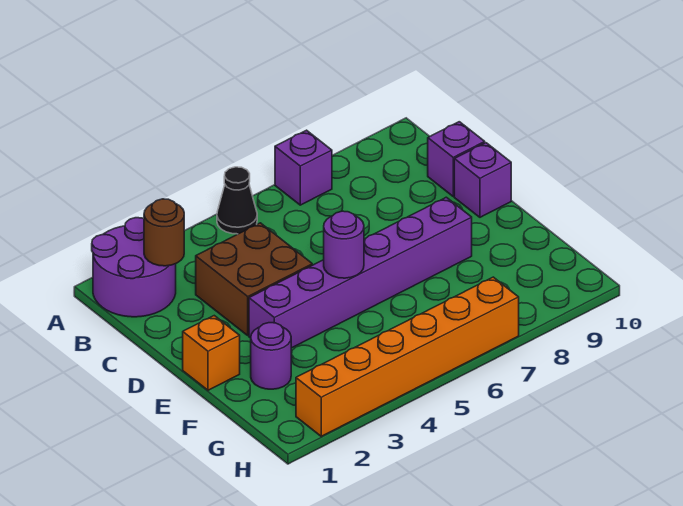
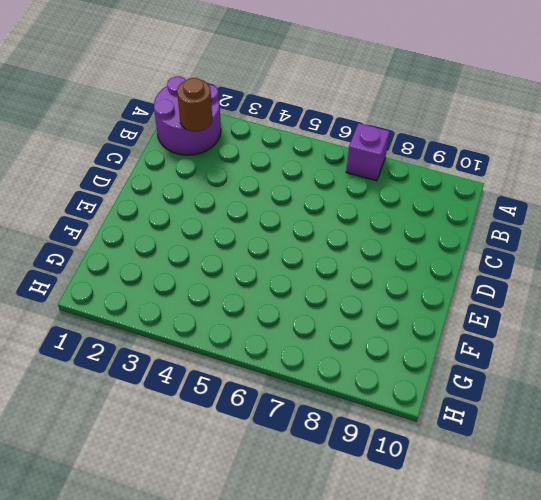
none -> black cone A5 level 1
none -> brown brick C3:D4 level 1
none -> purple brick C10 level 1

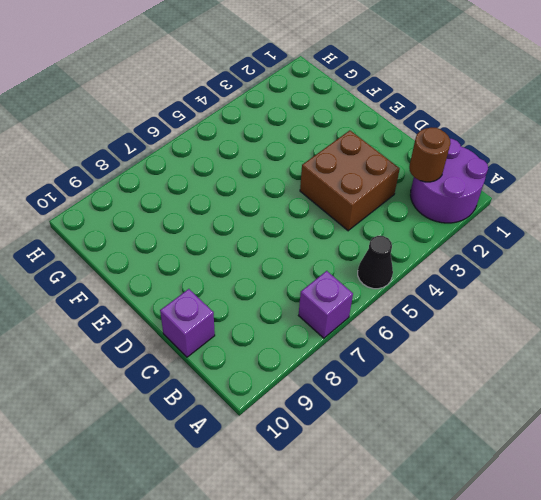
none -> purple brick D10 level 1
none -> orange brick E1 level 1
none -> purple brick E3:E8 level 1

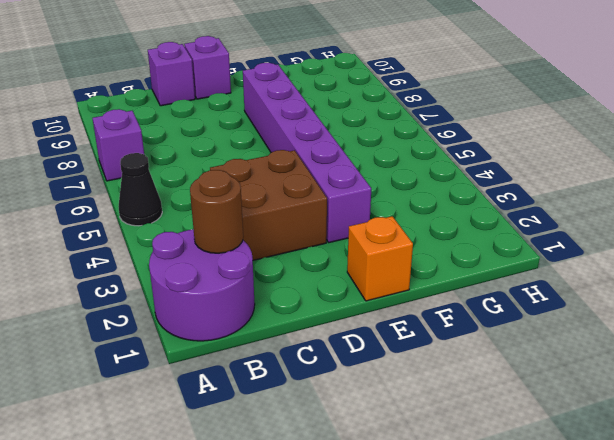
none -> purple round brick F2 level 1
none -> orange brick H2:H7 level 1
none -> purple round brick E5 level 2

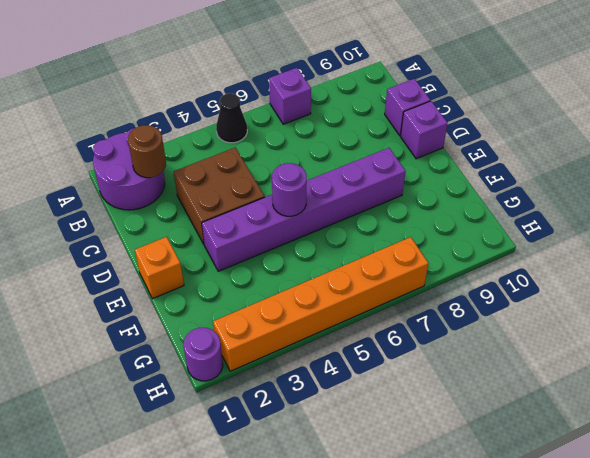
purple round brick H1 level 1 -> purple round brick F2 level 1

